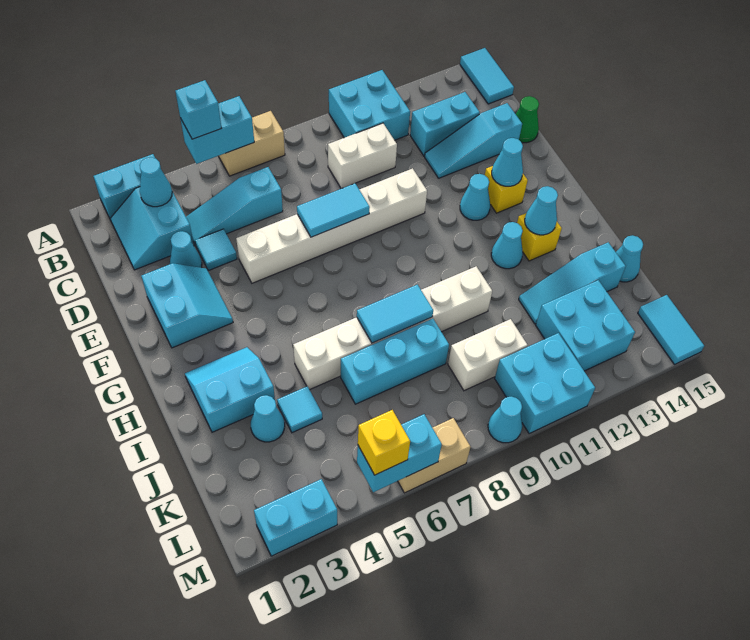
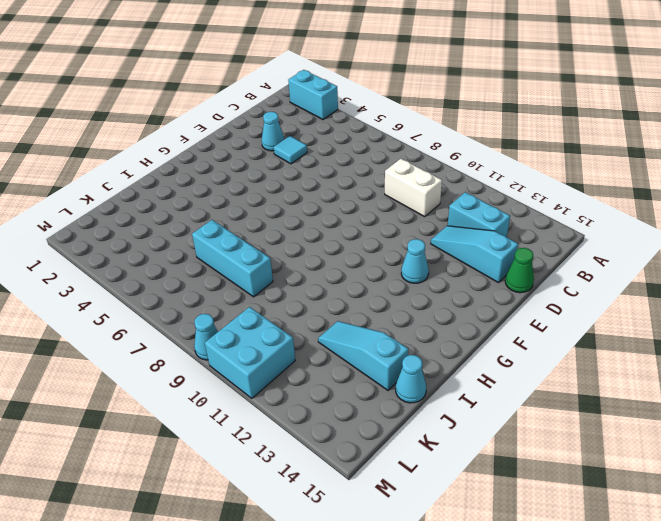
none -> tan brick A6:A7 level 1
none -> cyan brick A10:B11 level 1
none -> cyan tile A15:B15 level 1
none -> cyan slope B2:C3 level 1 top 3

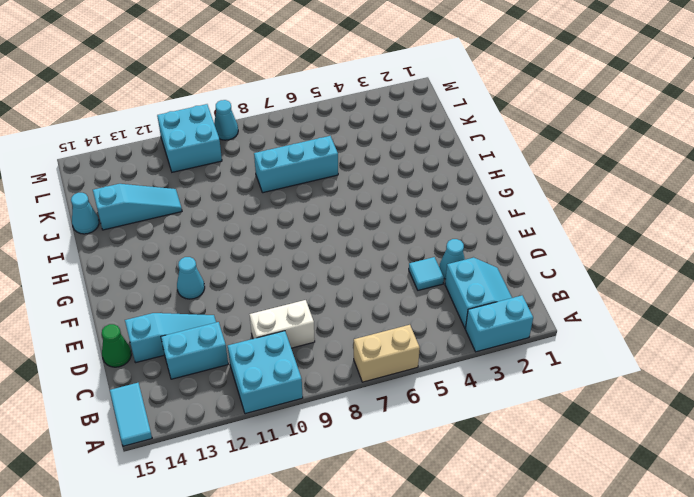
none -> cyan slope C4:C6 level 1 top 6
none -> cyan slope E2:F3 level 1 top 2
none -> white brick E5:E10 level 1
none -> yellow brick F13 level 1

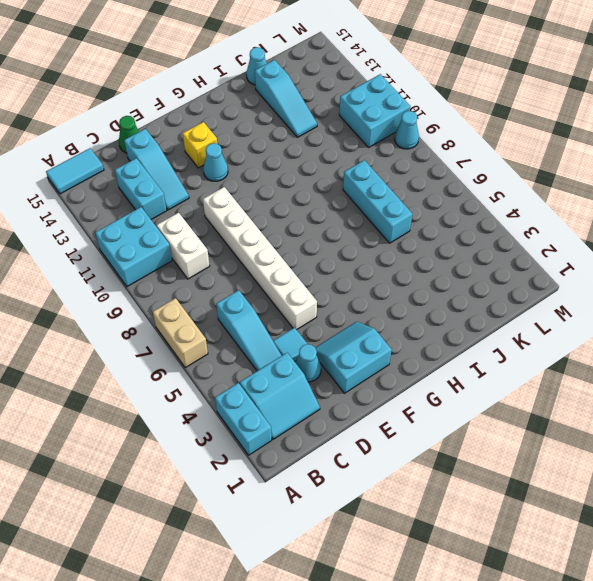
none -> cyan slope H2:I3 level 1 top I
none -> cyan cone H12 level 1
none -> yellow brick H13 level 1
none -> white brick I5:I10 level 1

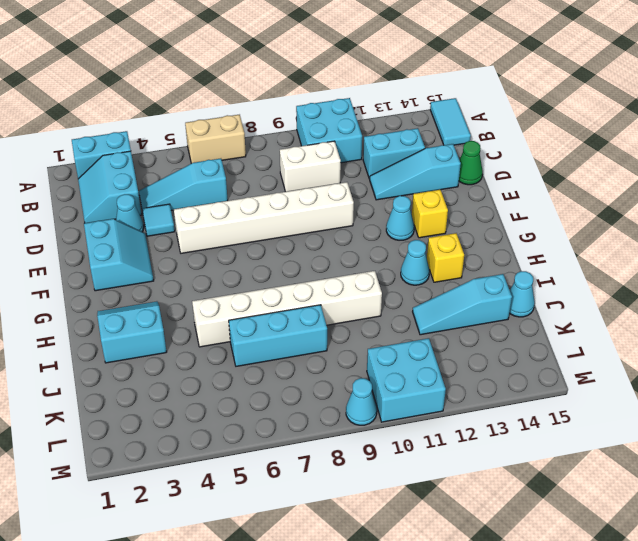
none -> cyan cone J3 level 1
none -> cyan tile J4 level 1
none -> white brick K9:K10 level 1
none -> cyan brick K12:L13 level 1

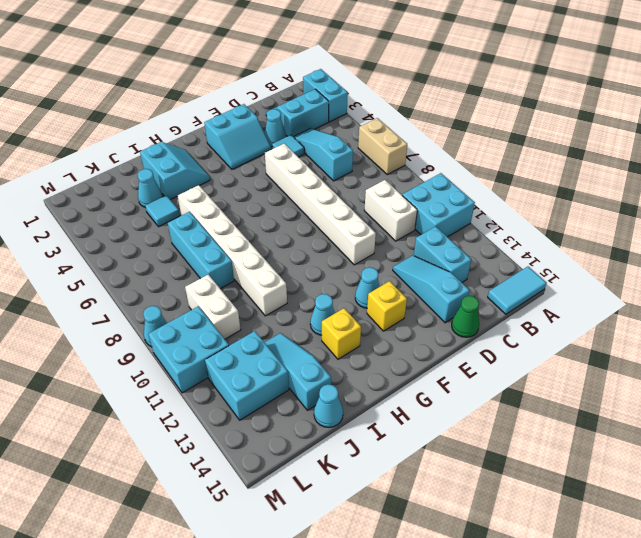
none -> cyan tile L15:M15 level 1
none -> cyan brick M2:M3 level 1
none -> tan brick M6:M7 level 1
none -> cyan brick A5:A6 level 2

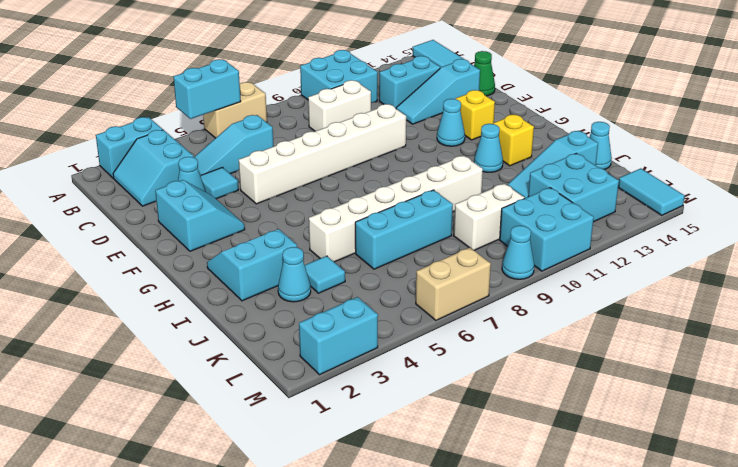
none -> cyan cone B3 level 2
none -> cyan tile E7:E8 level 2
none -> cyan cone F13 level 2
none -> cyan cone H13 level 2

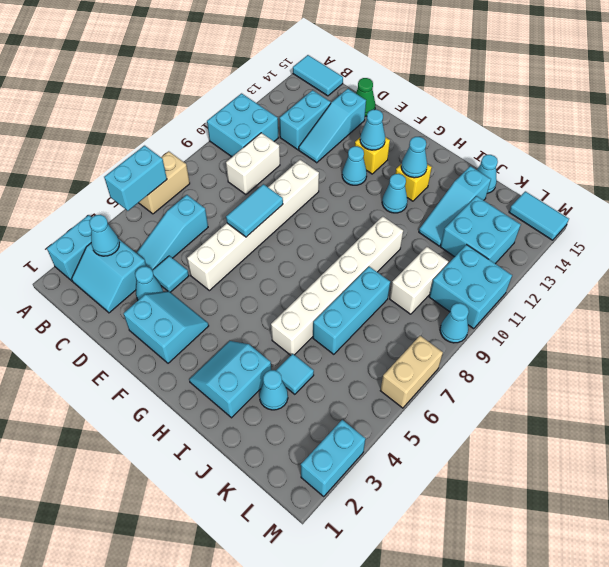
none -> cyan tile I7:I8 level 2
none -> cyan brick M5:M6 level 2
none -> cyan brick A5 level 3
none -> yellow brick M5 level 3

